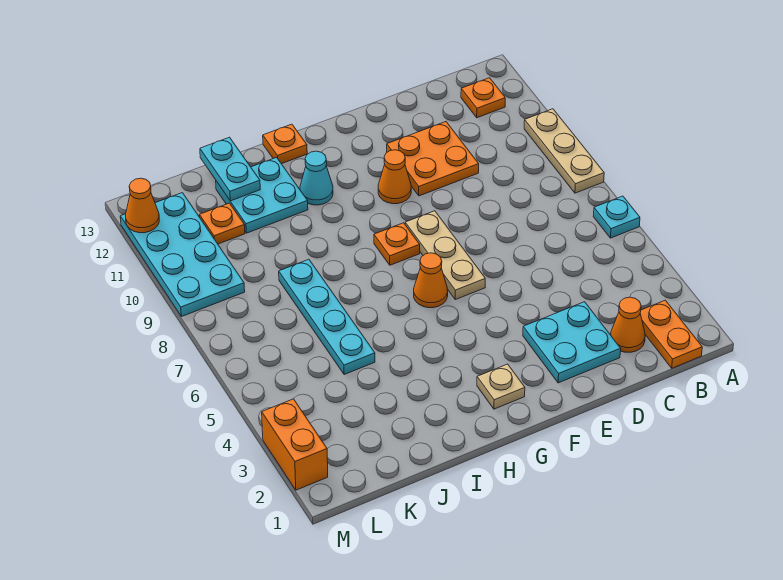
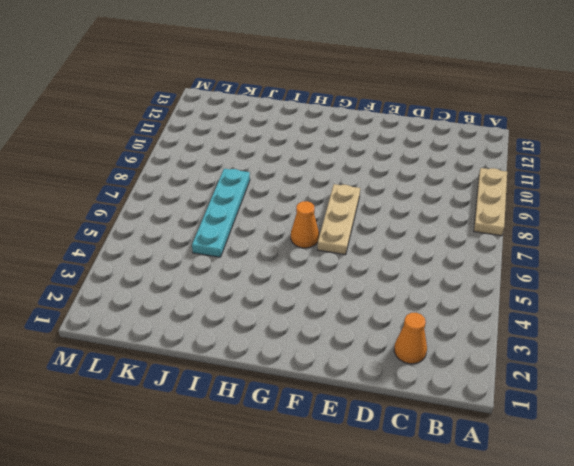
none -> cyan plate A6 level 1
none -> orange plate B1:B2 level 1
none -> orange plate B12 level 1

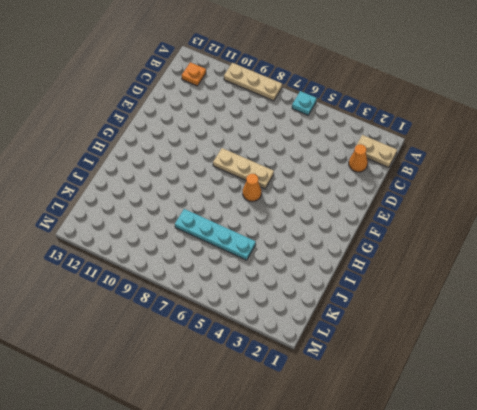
tan plate B1:B2 level 1 -> orange plate B1:B2 level 1
none -> cyan plate D2:E3 level 1
none -> orange plate D10:E11 level 1
none -> orange cone F10 level 1

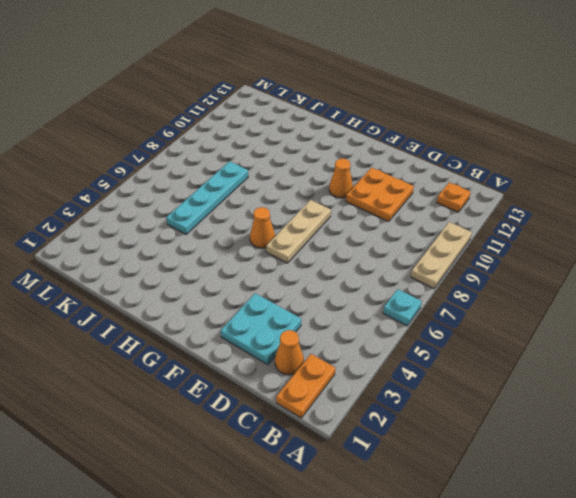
none -> tan plate G2 level 1
none -> orange plate G8 level 1
none -> cyan cone H11 level 1

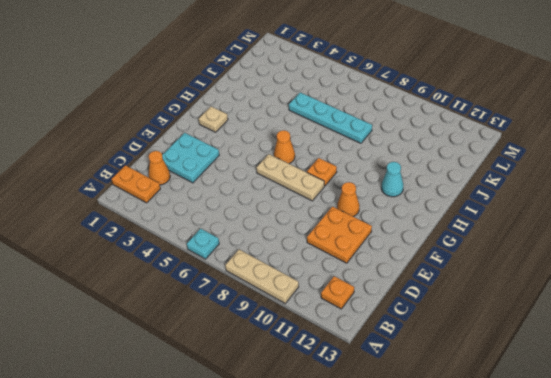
none -> orange plate H13 level 1
none -> cyan plate I11:J12 level 1
none -> orange plate K11 level 1

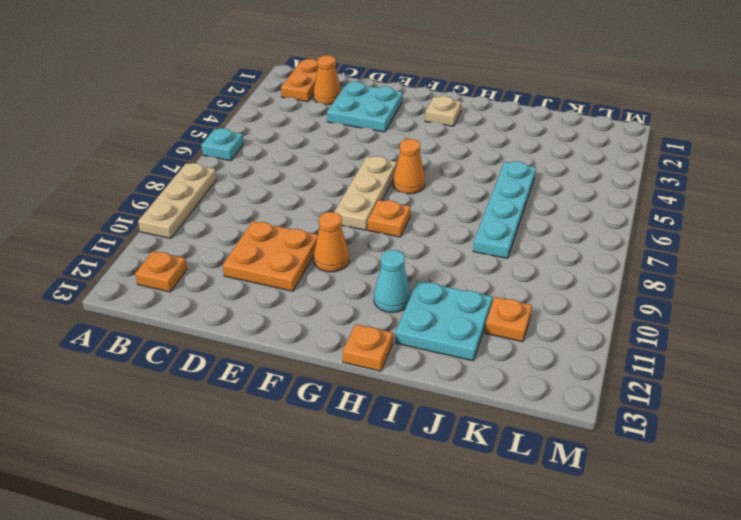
none -> cyan plate L9:M12 level 1
none -> orange brick M2:M3 level 1
none -> cyan plate J12:J13 level 2

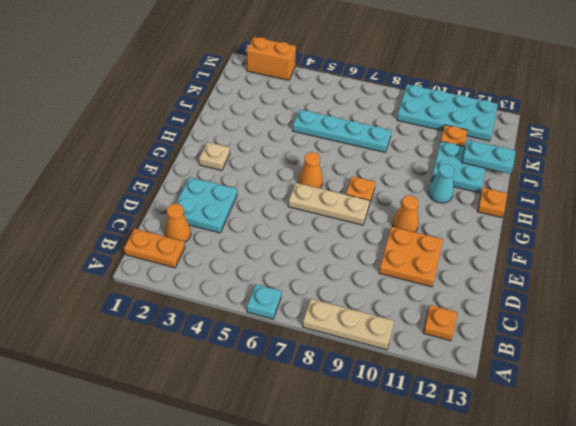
none -> orange cone M12 level 2

